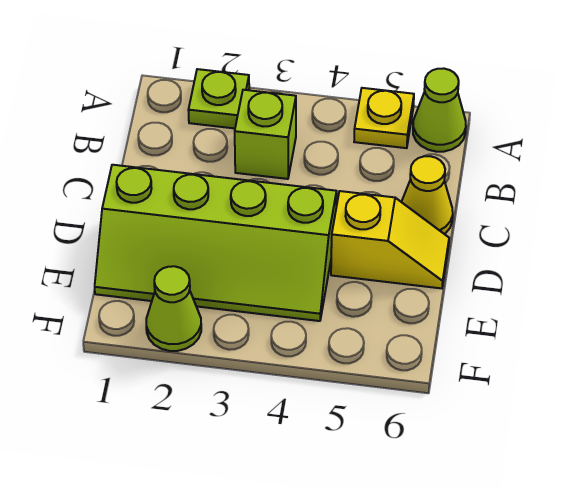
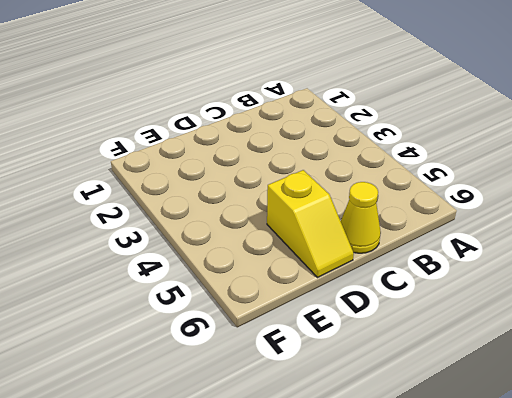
none -> lime plate A2 level 1
none -> yellow plate A5 level 1

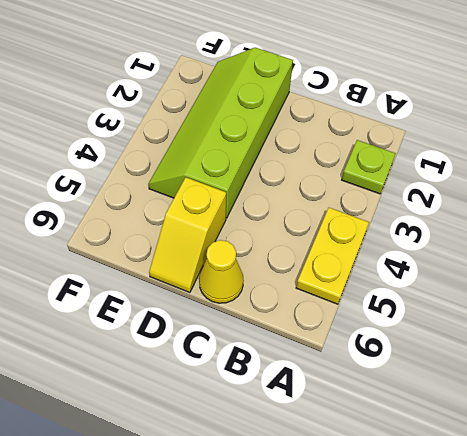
yellow plate A4:A5 level 1 -> yellow plate A5 level 1
none -> lime cone A6 level 1
none -> lime brick B3 level 1

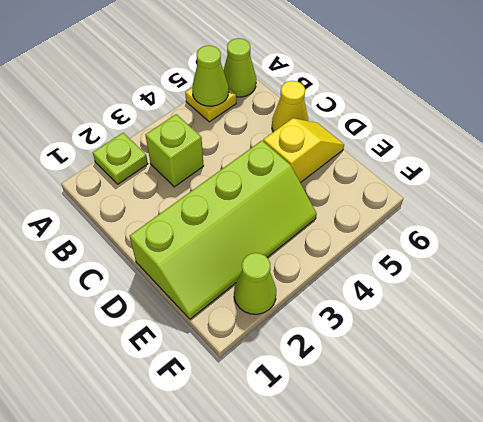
lime cone A5 level 2 -> none

